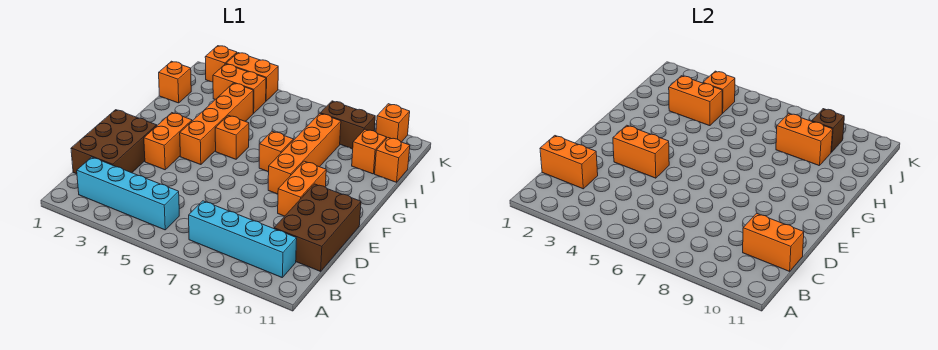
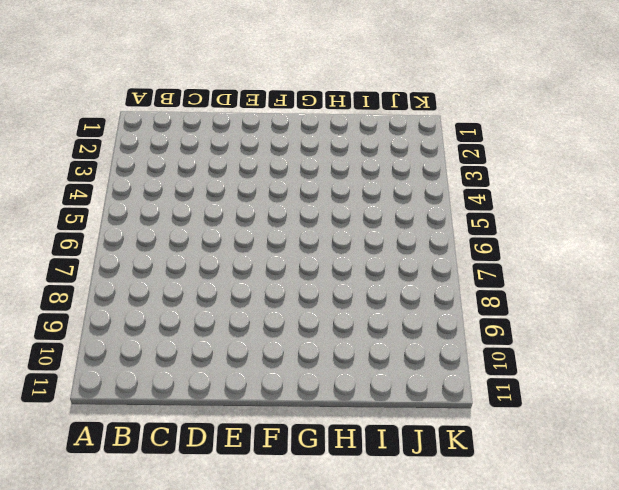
none -> cyan brick B2:B5 level 1
none -> cyan brick B7:B10 level 1
none -> brown brick C1:E2 level 1

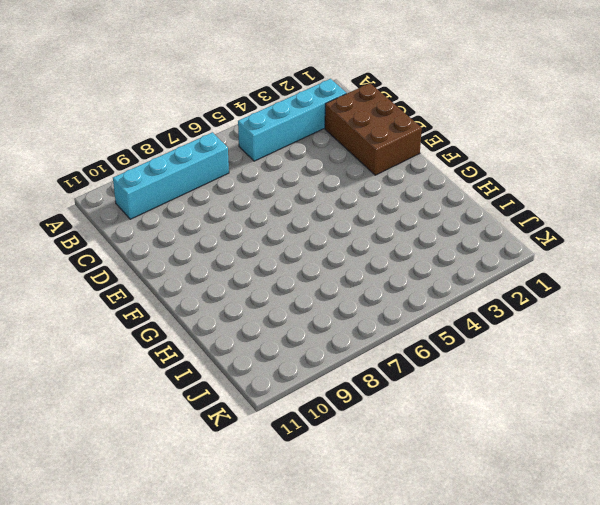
none -> brown brick C10:E11 level 1
none -> orange brick E3:F3 level 1
none -> orange brick E9:F9 level 1

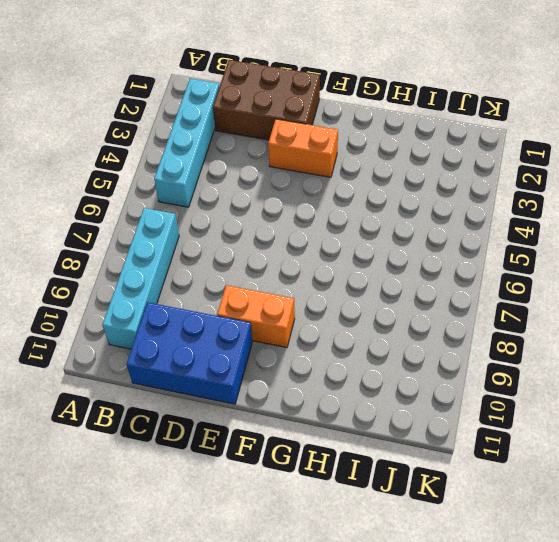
blue brick C10:E11 level 1 -> brown brick C10:E11 level 1
none -> orange brick F4:I4 level 1
none -> orange brick F8:I8 level 1
none -> orange brick G5 level 1

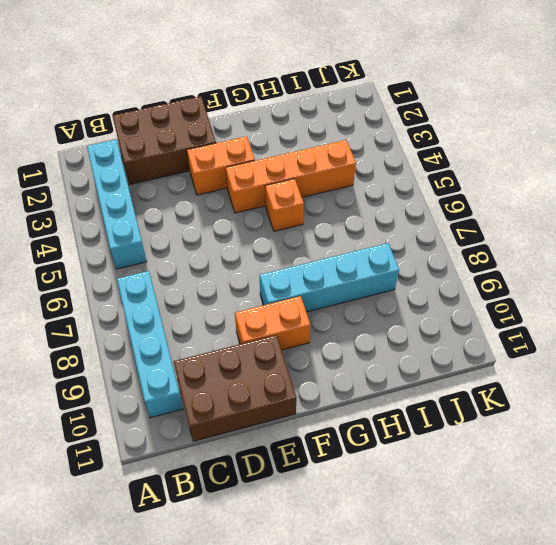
cyan brick F8:I8 level 1 -> orange brick F8:I8 level 1
none -> orange brick G7 level 1
none -> orange brick I1 level 1
none -> orange brick I10 level 1

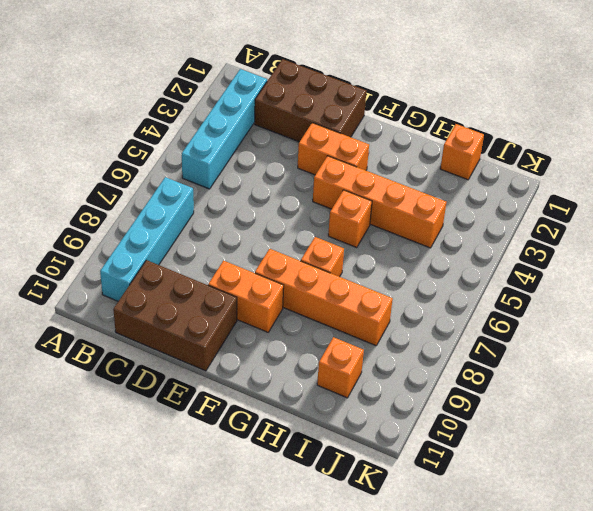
none -> orange brick I11 level 1
none -> orange brick J3:J4 level 1
none -> brown brick J8:J9 level 1

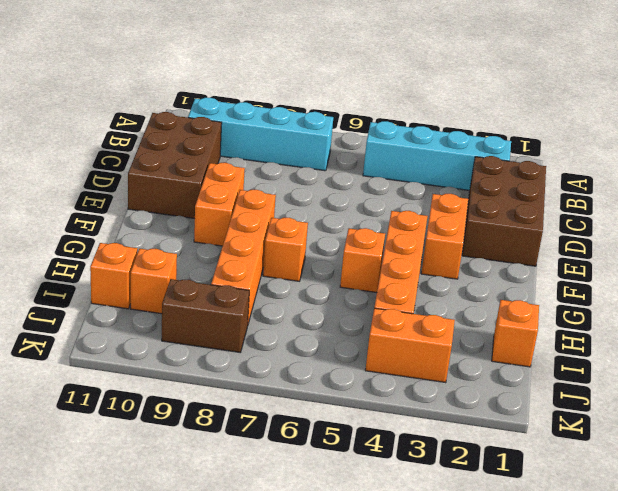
none -> orange brick K2 level 1
none -> orange brick K3:K4 level 1
none -> orange brick K10 level 1

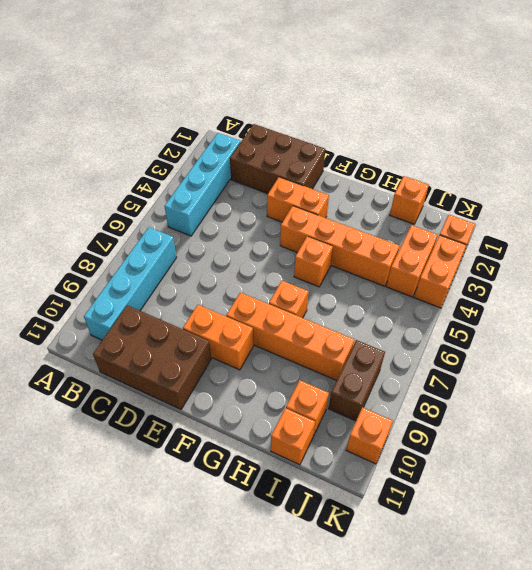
none -> orange brick C1:C2 level 2
none -> orange brick C10:C11 level 2
none -> orange brick E3:E4 level 2

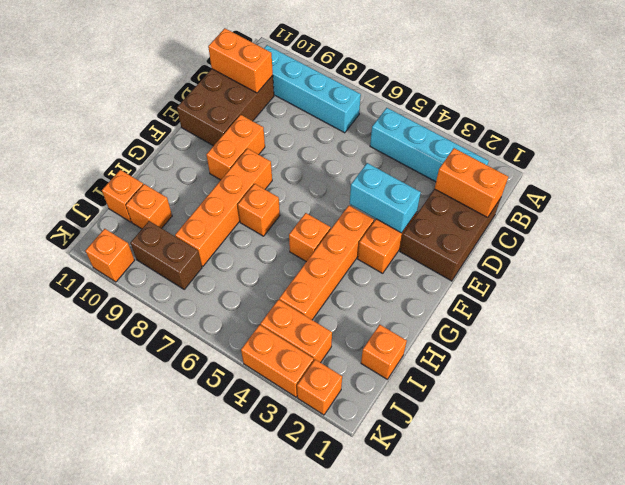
cyan brick E3:E4 level 2 -> orange brick E3:E4 level 2
none -> orange brick I3:I4 level 2
none -> orange brick I8:I9 level 2
none -> orange brick J4 level 2

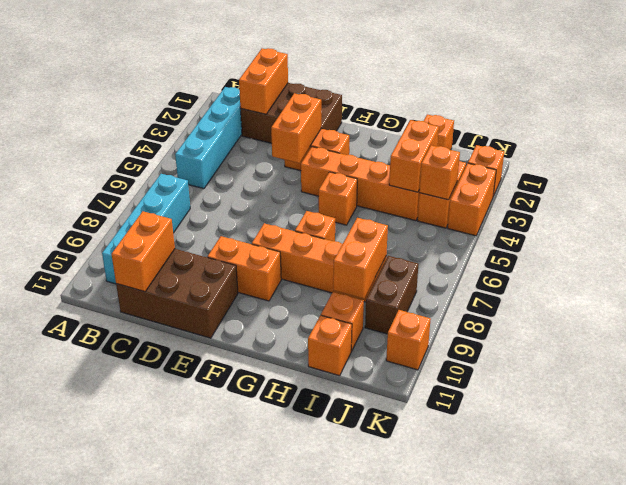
none -> brown brick J9 level 2

